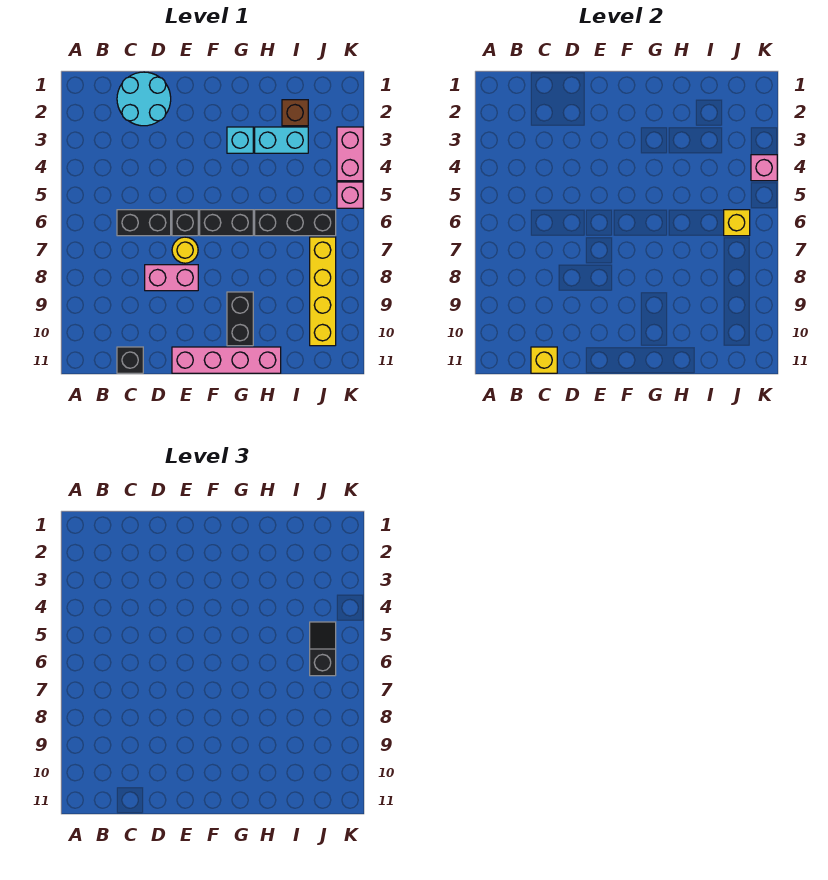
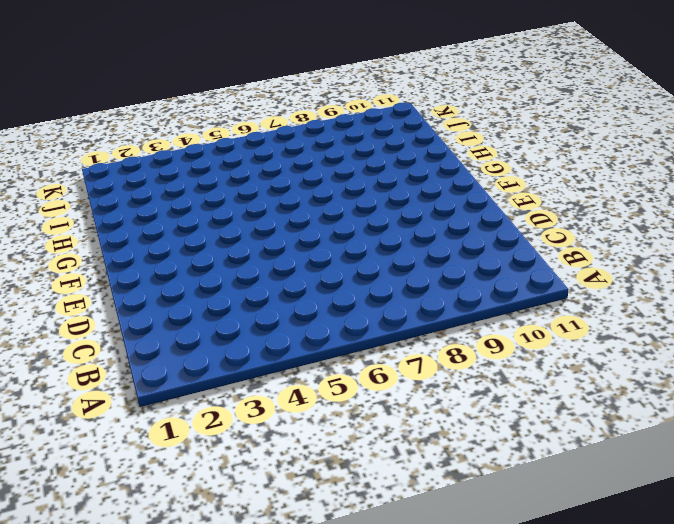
none -> cyan round brick C1:D2 level 1
none -> black brick C6:D6 level 1
none -> black brick C11 level 1

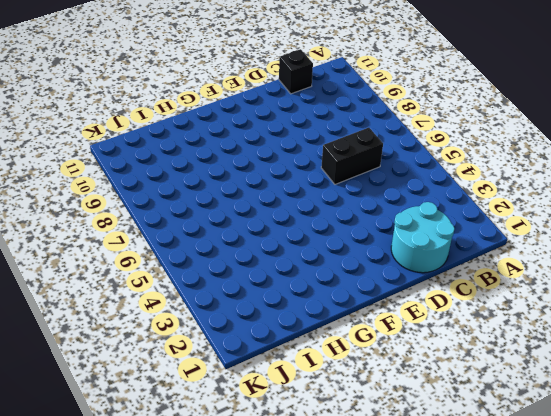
none -> pink brick D8:E8 level 1
none -> black brick E6 level 1
none -> yellow round brick E7 level 1

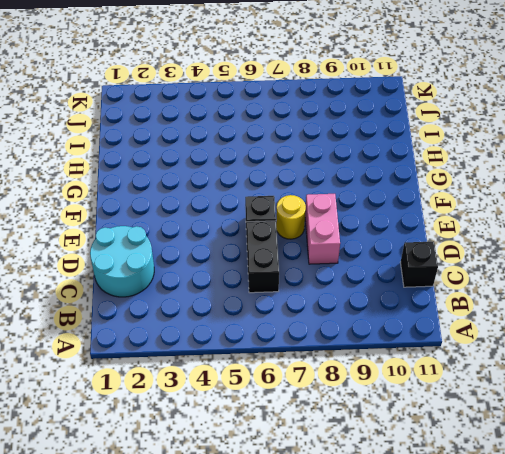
none -> pink brick E11:H11 level 1
none -> black brick F6:G6 level 1
none -> cyan brick G3 level 1

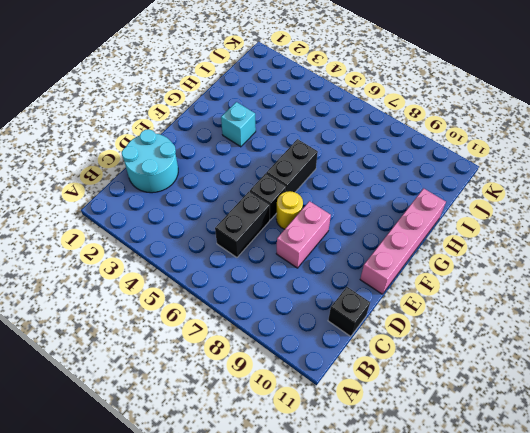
none -> black brick G9:G10 level 1
none -> cyan brick H3:I3 level 1
none -> black brick H6:J6 level 1

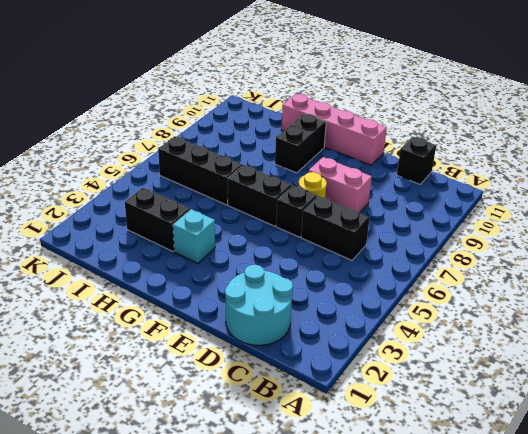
black brick H3:I3 level 1 -> cyan brick H3:I3 level 1
none -> brown brick I2 level 1
none -> yellow brick J7:J10 level 1
none -> pink brick K3:K4 level 1

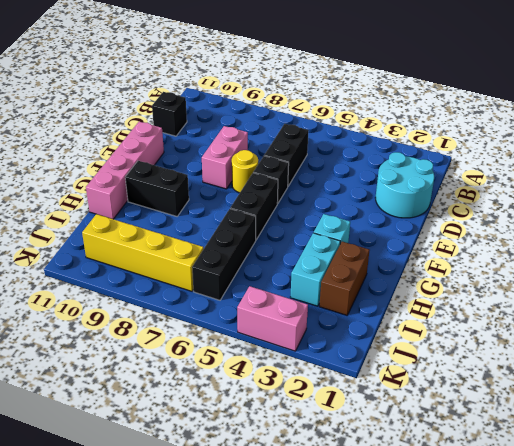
brown brick H2:I2 level 1 -> brown brick I2 level 1
none -> pink brick K5 level 1
none -> yellow brick C11 level 2
none -> yellow brick J6 level 2

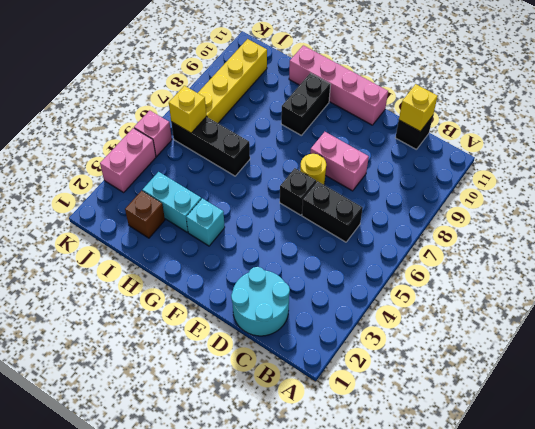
none -> black brick F6:G6 level 1
none -> pink brick K4 level 2
none -> black slope J5:J6 level 3 top 6

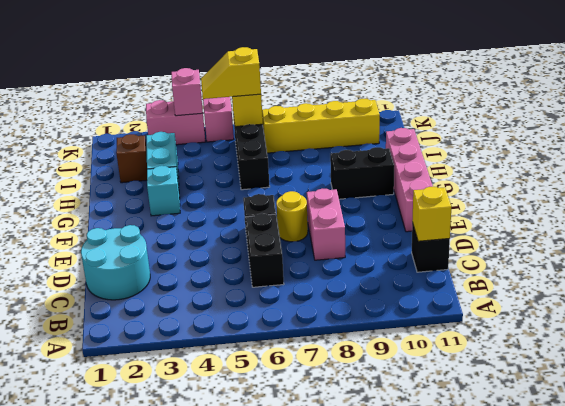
yellow slope J5:J6 level 3 top 6 -> black slope J5:J6 level 3 top 6
none -> black brick F6:G6 level 1

